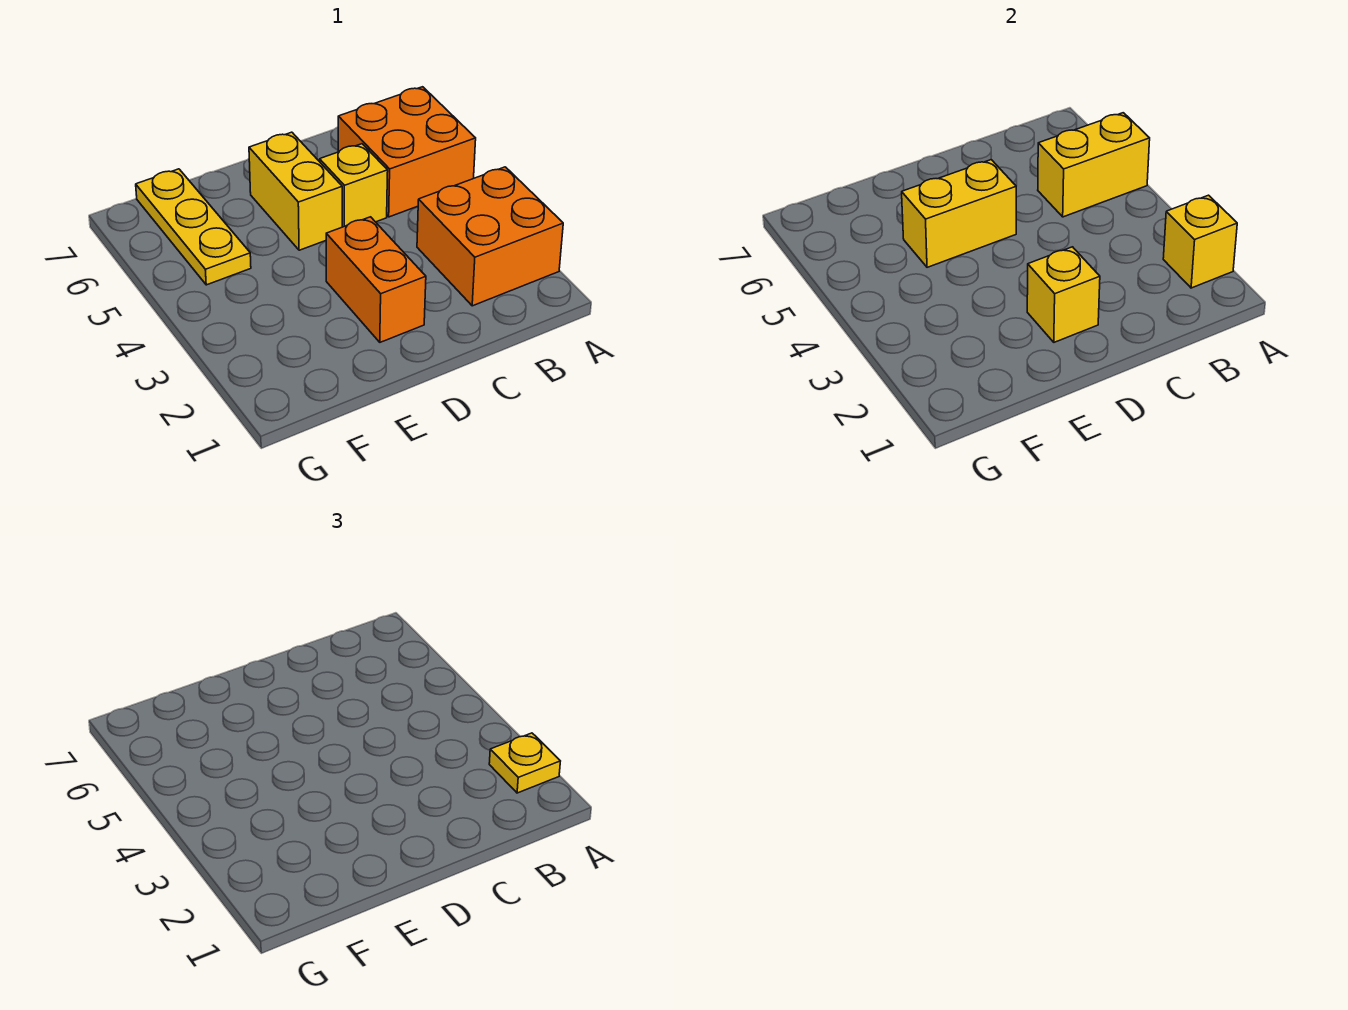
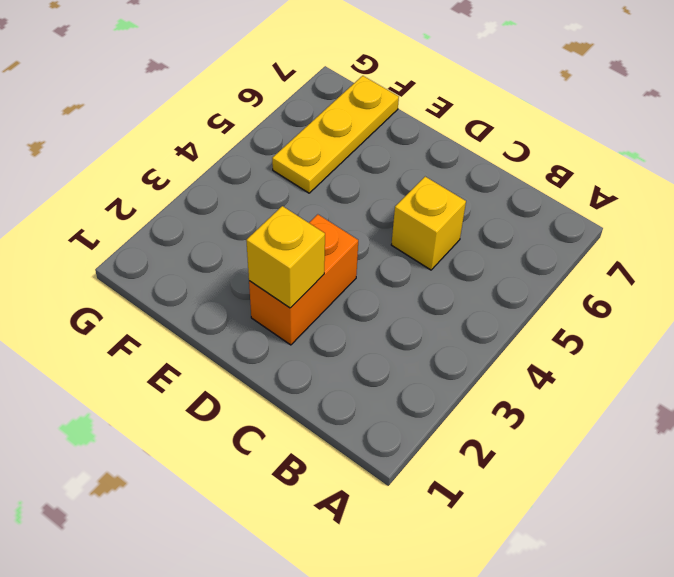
none -> orange brick A2:B3 level 1
none -> orange brick A5:B6 level 1

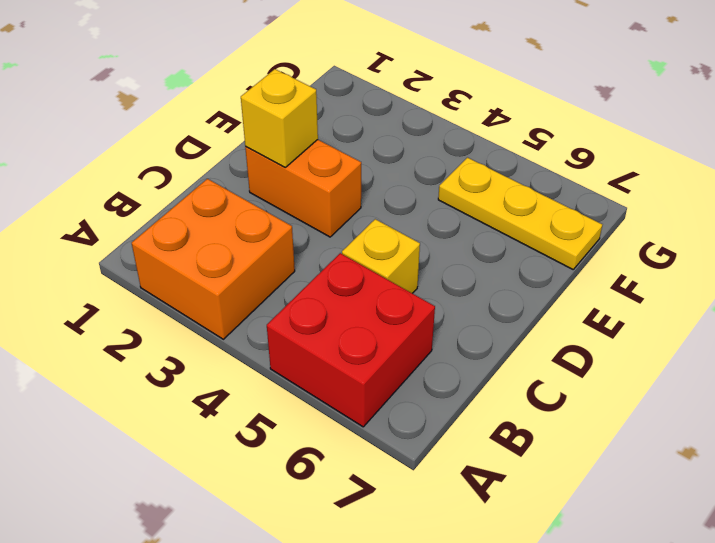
red brick A5:B6 level 1 -> orange brick A5:B6 level 1
none -> yellow brick D5:D6 level 1
none -> yellow brick A2 level 2

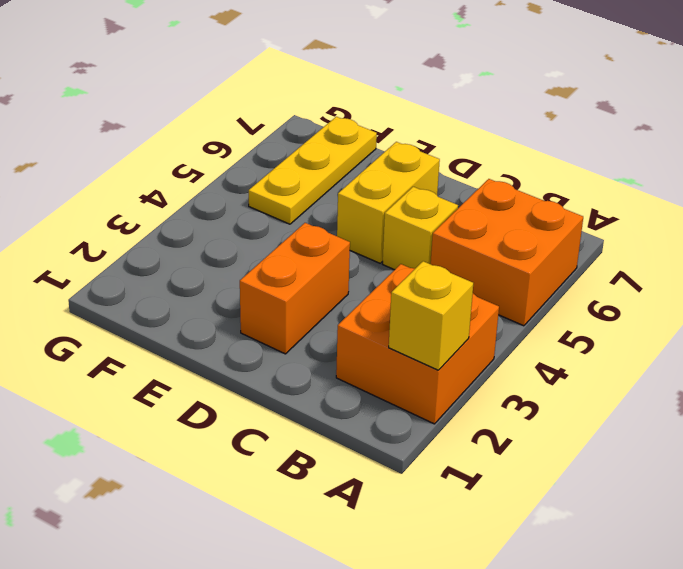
none -> yellow brick A5:B5 level 2
none -> yellow brick D2 level 2

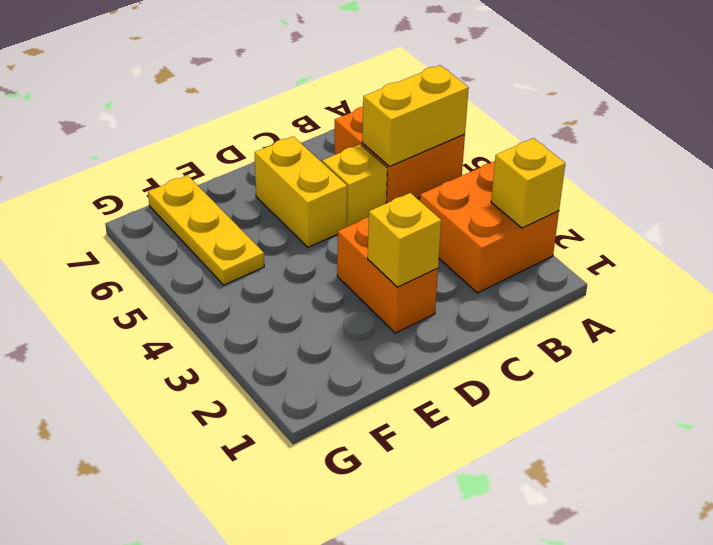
none -> yellow brick D5:E5 level 2
none -> yellow plate A2 level 3

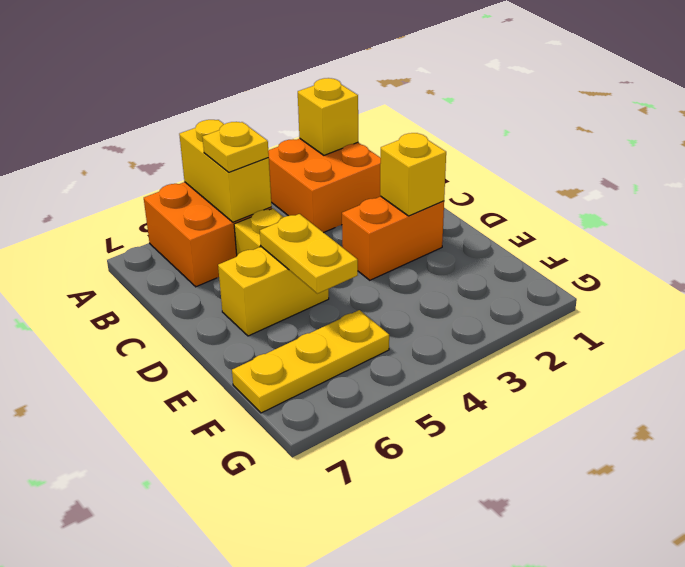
yellow plate B5 level 3 -> yellow plate A2 level 3
yellow plate D5:E5 level 2 -> yellow brick D5:E5 level 2

